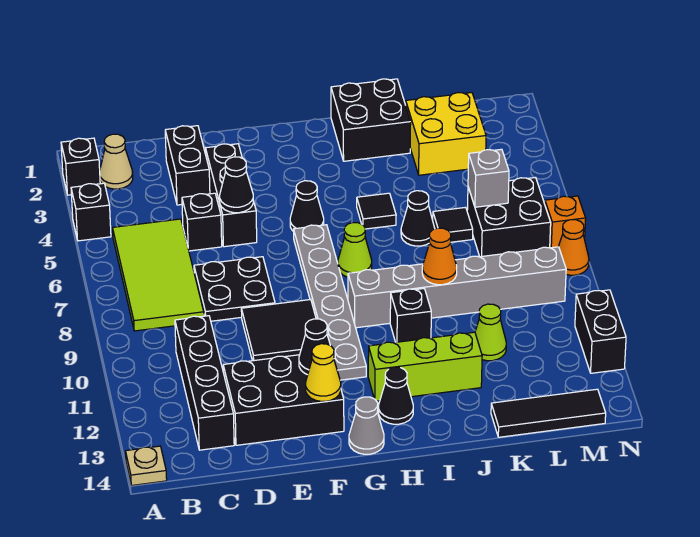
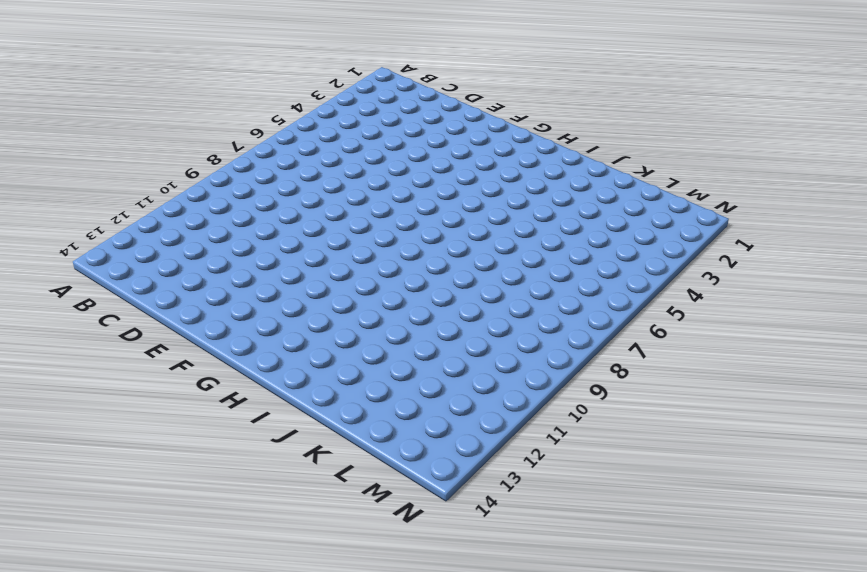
none -> black brick A2 level 1
none -> black brick A4 level 1
none -> tan plate A14 level 1
none -> tan cone B2 level 1

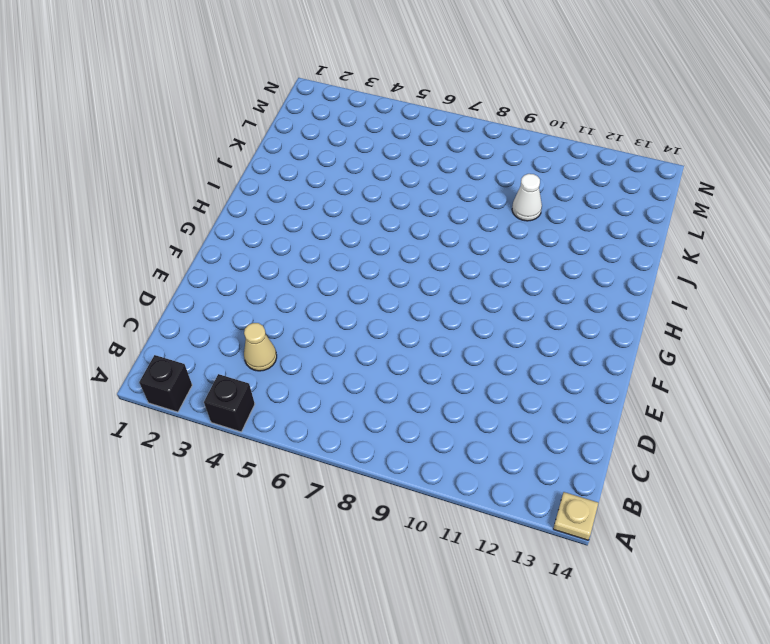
tan cone C4 level 1 -> tan cone B2 level 1
white cone K10 level 1 -> none
none -> lime tile B5:C8 level 1
none -> black brick C10:C13 level 1
none -> black brick D2:D3 level 1
none -> black brick D5 level 1

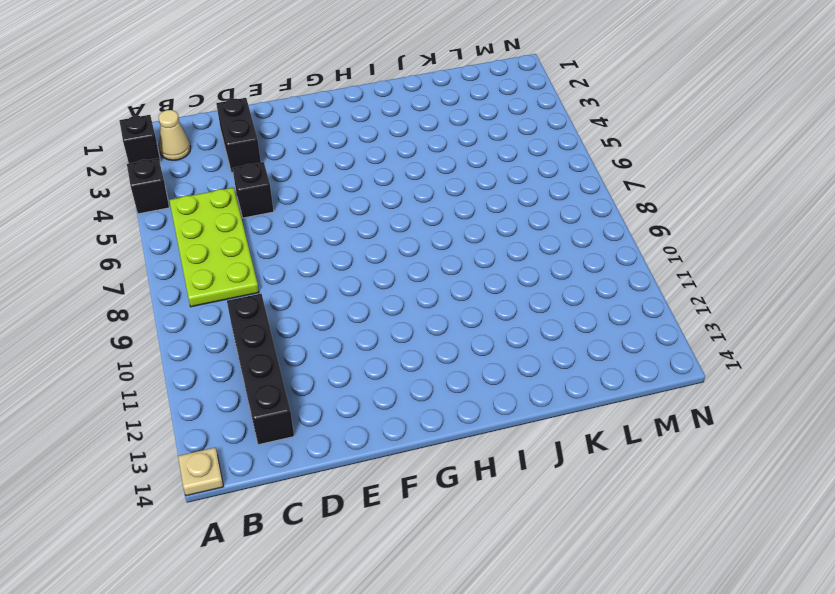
lime plate B5:C8 level 1 -> lime tile B5:C8 level 1
none -> black plate D7:E8 level 1
none -> black brick D12:F13 level 1
none -> black brick E3:E5 level 1
none -> black tile E9:F10 level 1

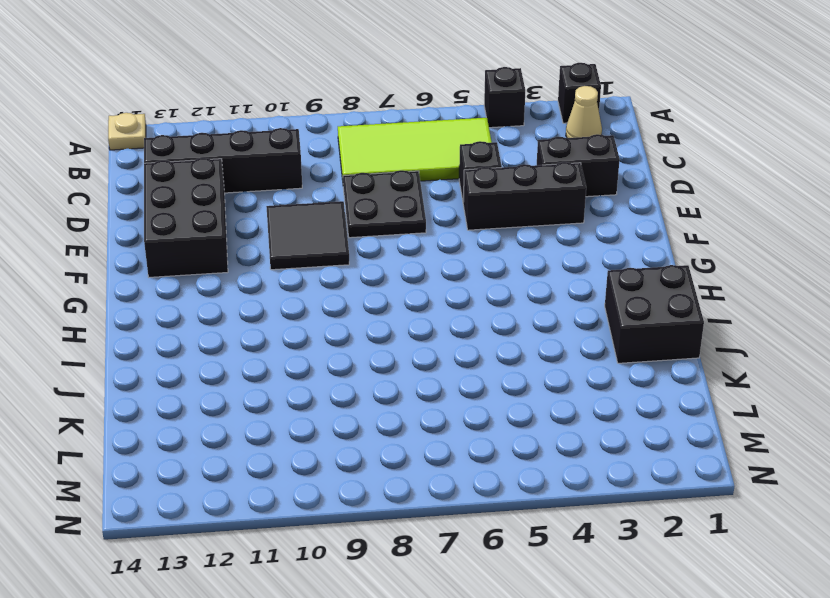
none -> black cone G5 level 1
none -> grey plate G6:G11 level 1
none -> grey cone G14 level 1
none -> lime cone H7 level 1

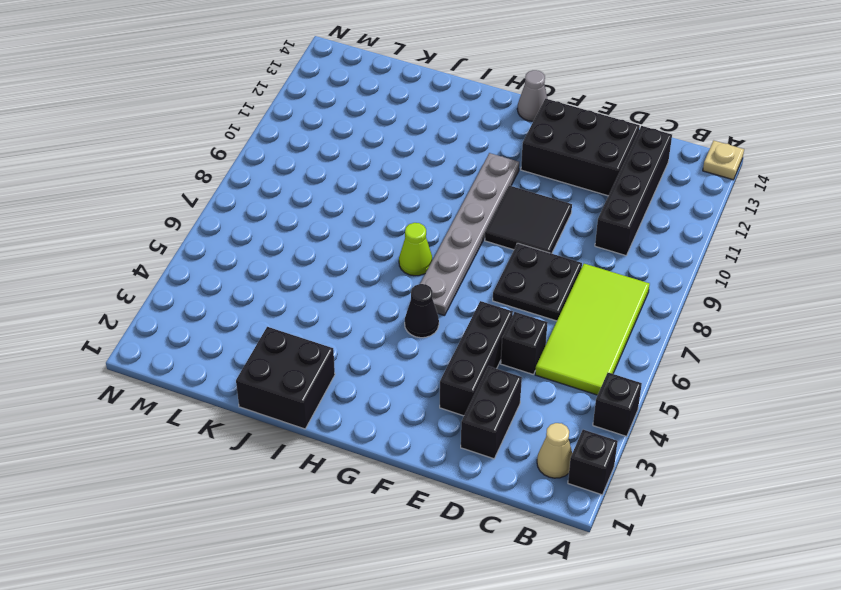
none -> grey brick H9:M9 level 1
none -> lime brick H12:J12 level 1
none -> black cone H13 level 1
none -> black tile I5 level 1

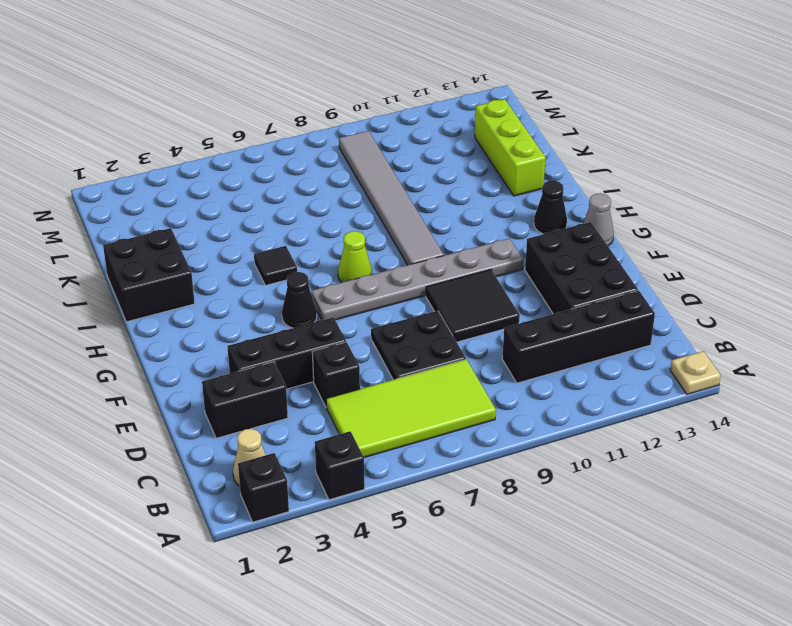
grey tile H9:M9 level 1 -> grey brick H9:M9 level 1
lime brick J13:L13 level 1 -> lime brick H12:J12 level 1
none -> black brick I10 level 1
none -> black cone J6 level 1
none -> yellow brick K2:L3 level 1
none -> black tile K6 level 1

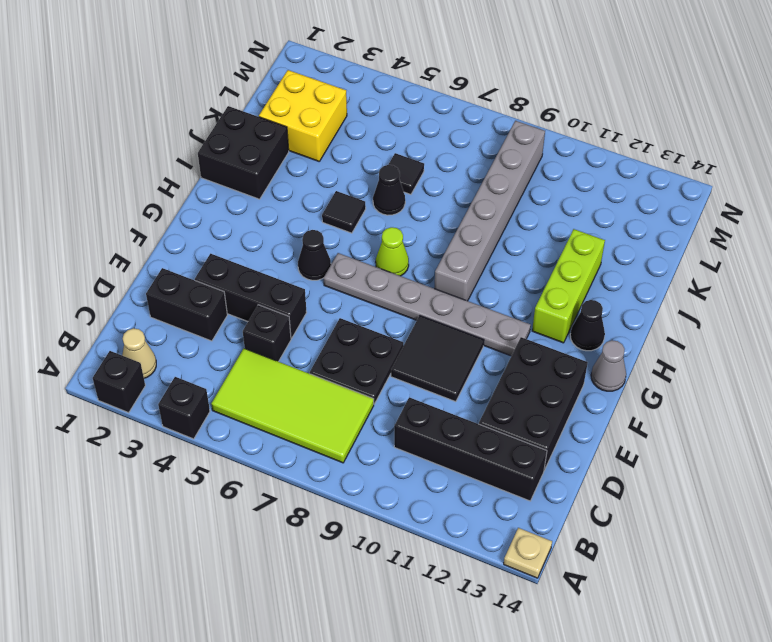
none -> black brick I10 level 1
none -> lime cone K11 level 1
none -> black tile K14:M14 level 1
none -> black brick L6:M7 level 1

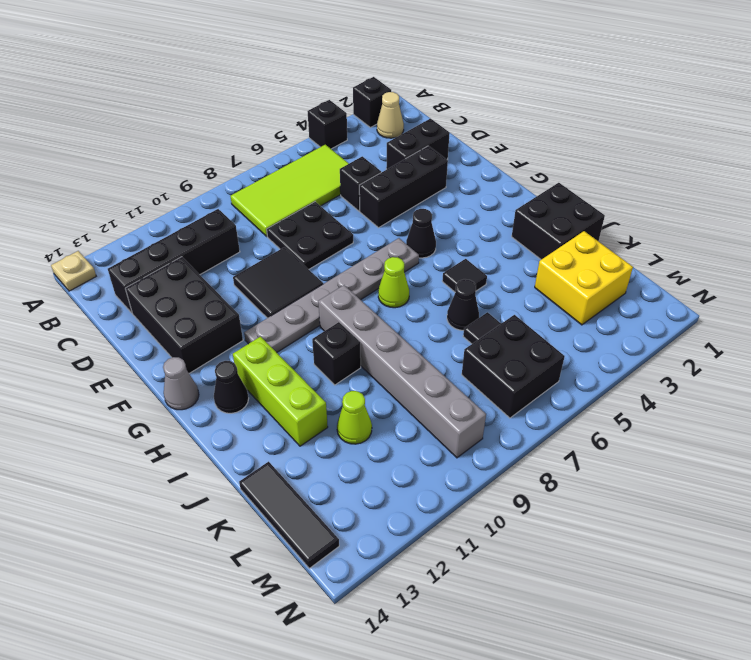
none -> orange brick N7 level 1
none -> orange cone N8 level 1
none -> black brick N11:N12 level 1
none -> black cone E5 level 2

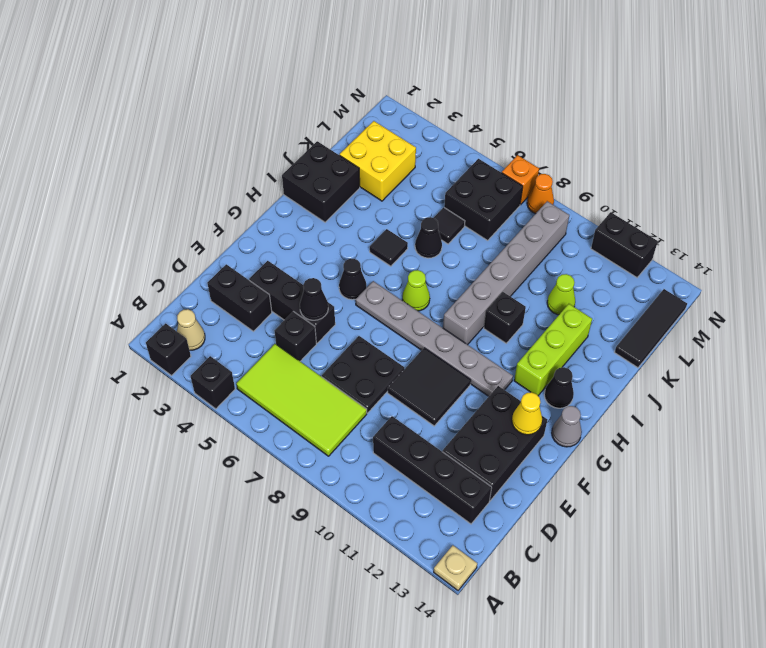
none -> black cone F12 level 2
none -> orange cone J9 level 2
none -> grey brick L6 level 2

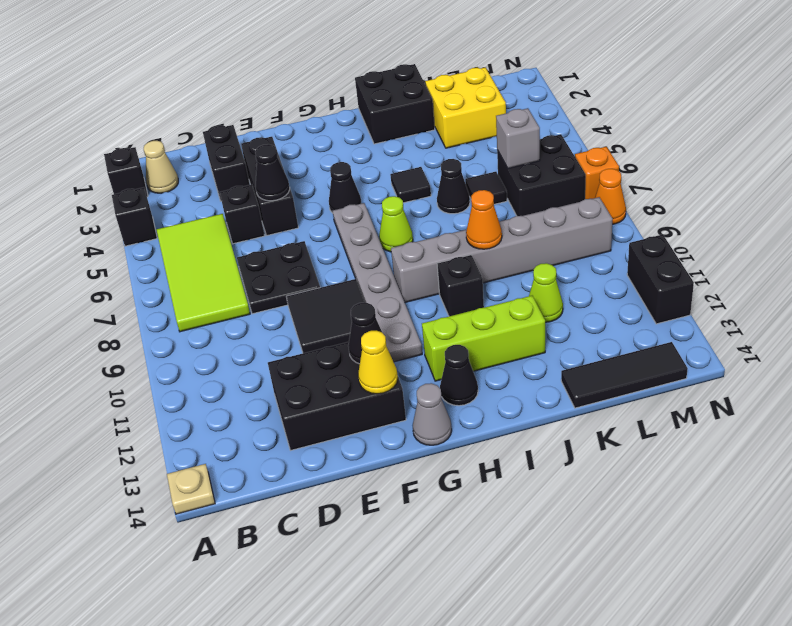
none -> black brick C10:C13 level 1

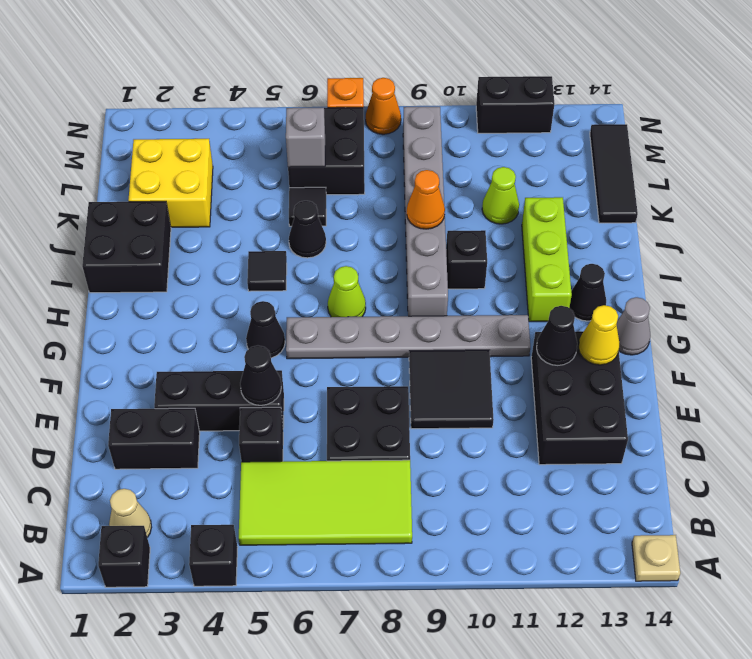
none -> black brick C10:C13 level 1

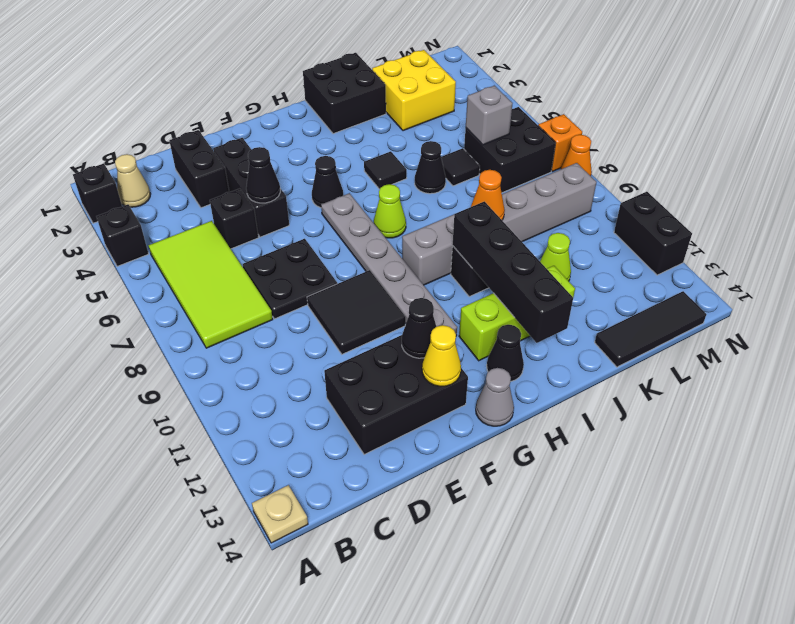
black brick I10:I13 level 2 -> black brick C10:C13 level 1

